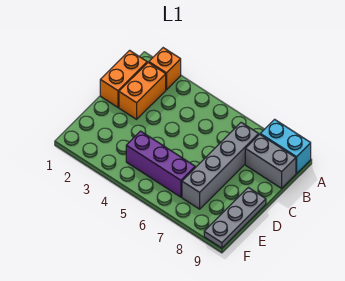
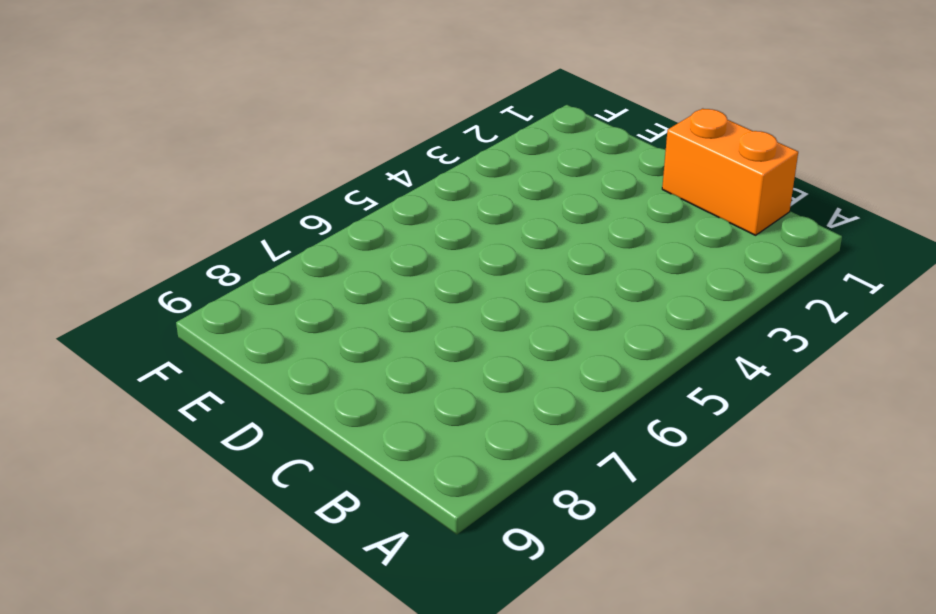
none -> orange brick A2 level 1
none -> cyan brick A8:A9 level 1

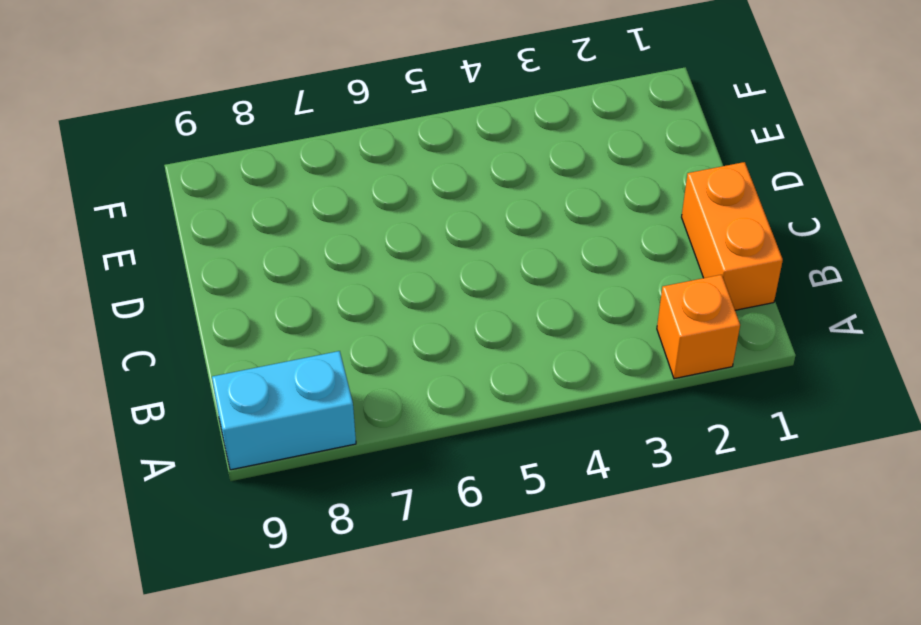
none -> orange brick B2:C2 level 1
none -> grey brick B7:E7 level 1

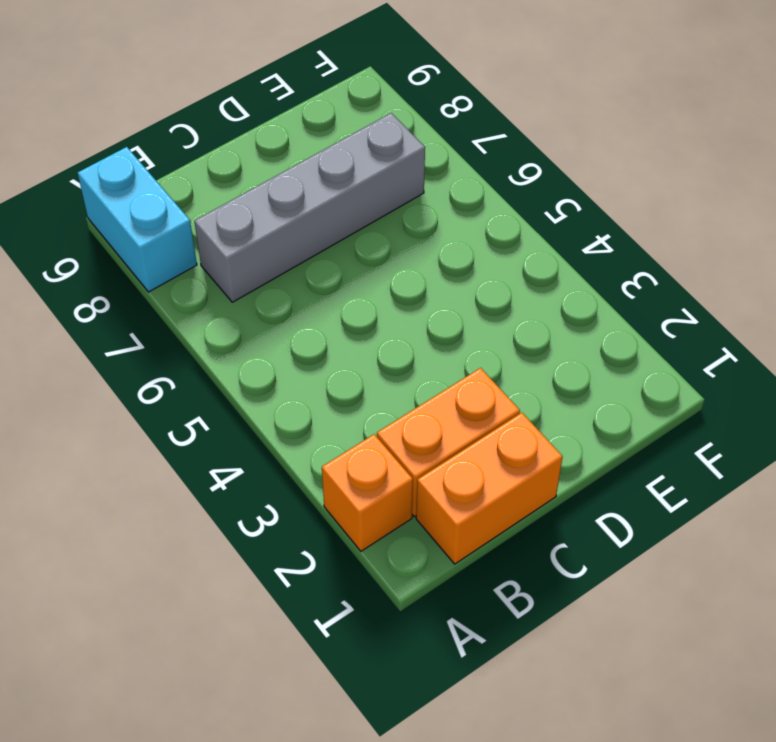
none -> grey brick B8:B9 level 1
none -> grey plate D9:F9 level 1

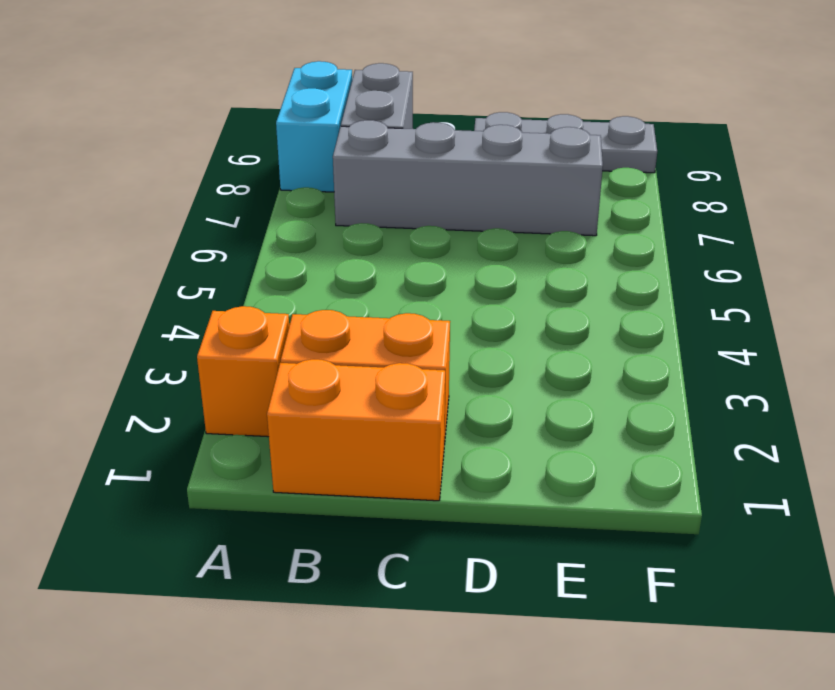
none -> purple brick E4:E6 level 1

